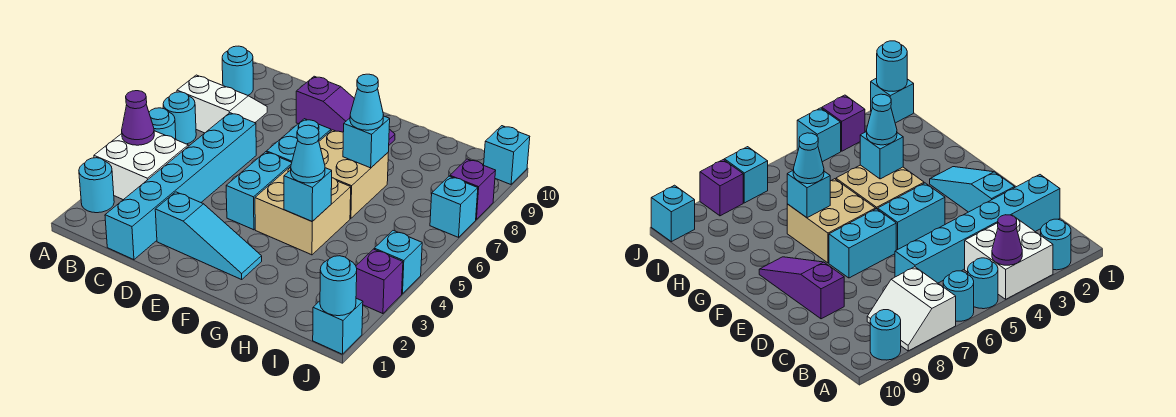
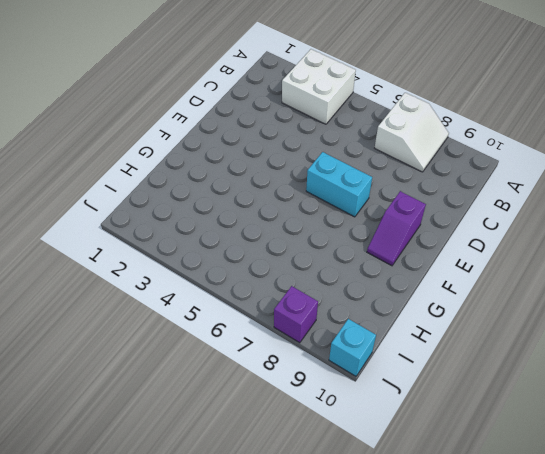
purple slope E9:F9 level 1 top E -> purple slope D9:F9 level 1 top D
none -> cyan round brick A2 level 1
none -> cyan round brick A5 level 1
none -> cyan round brick A6 level 1

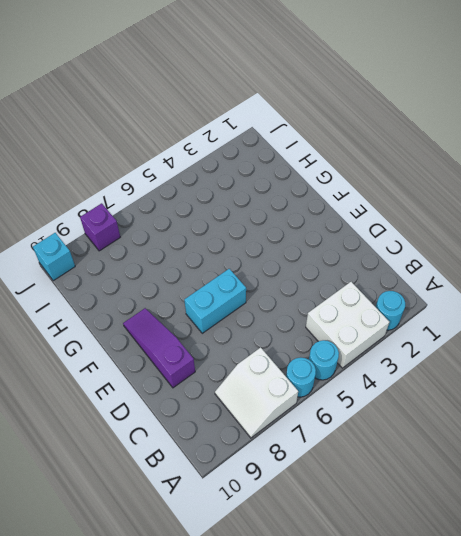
none -> cyan round brick A9 level 1
none -> cyan brick C1:C6 level 1
none -> cyan slope D2:F2 level 1 top D

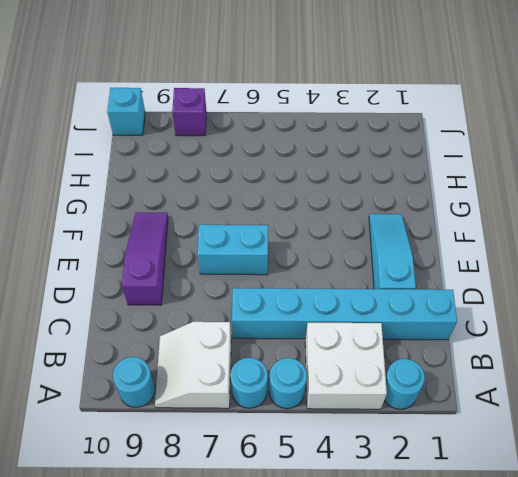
none -> cyan brick E4:E5 level 1
none -> tan brick F4:G5 level 1
none -> tan brick F6:G7 level 1

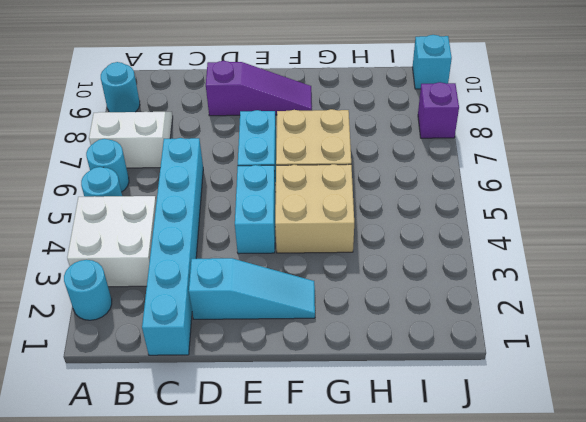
none -> cyan brick J1 level 1
none -> purple brick J3 level 1
none -> cyan brick J4 level 1

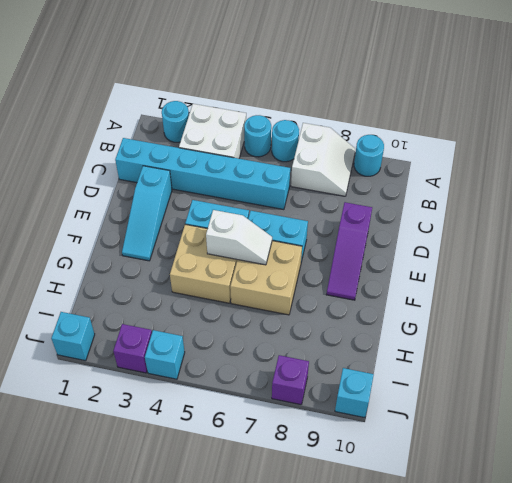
white slope F5:F6 level 2 top 5 -> none
none -> cyan brick J7 level 1
none -> purple cone A4 level 2
none -> cyan brick G4 level 2

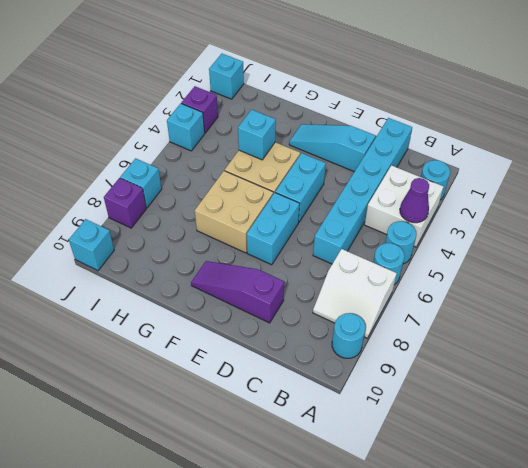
none -> cyan brick G7 level 2
none -> cyan round brick J1 level 2
none -> cyan cone G4 level 3

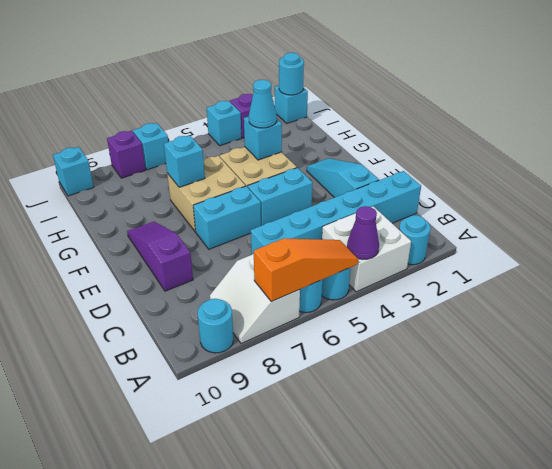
orange slope A5:A7 level 2 top 7 -> none
none -> cyan cone G7 level 3

